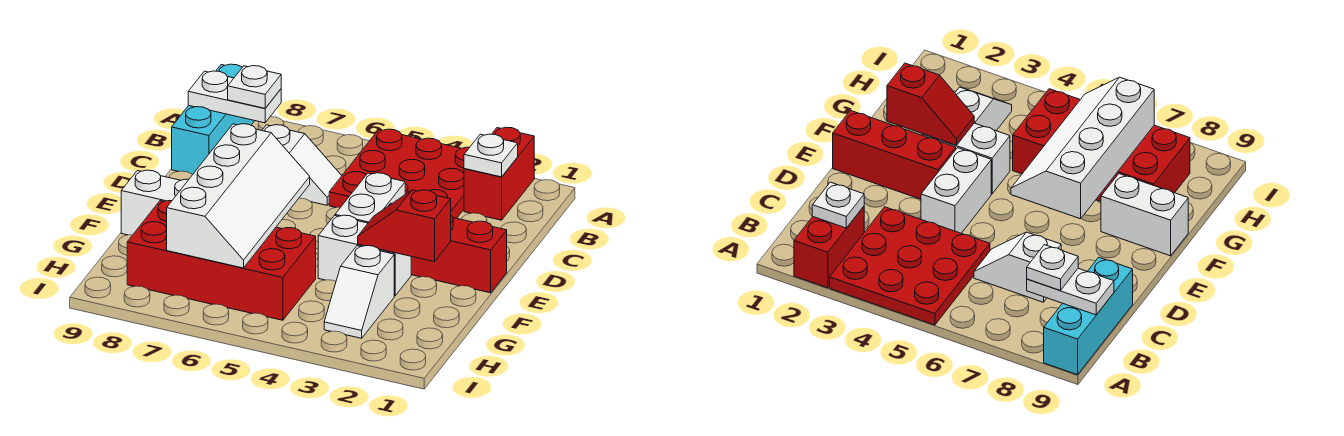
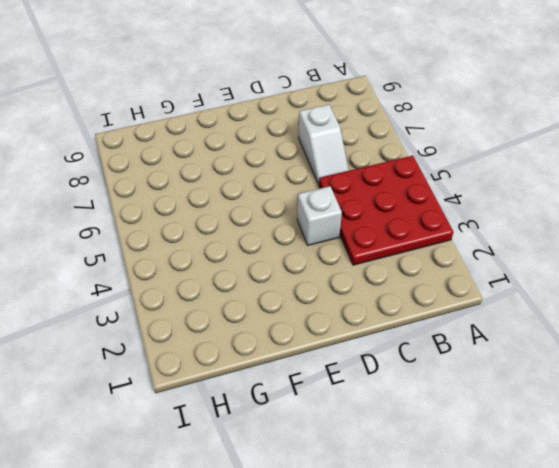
white brick D4 level 1 -> white brick D4:E4 level 1
none -> red brick A2:B2 level 1
none -> cyan brick A9:C9 level 1
none -> red brick E1:E3 level 1

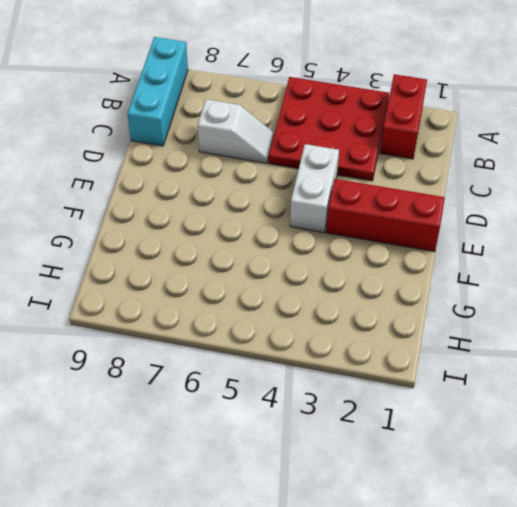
none -> white brick F3:F4 level 1
none -> white brick F8:F9 level 1
none -> white slope G3:H3 level 1 top G

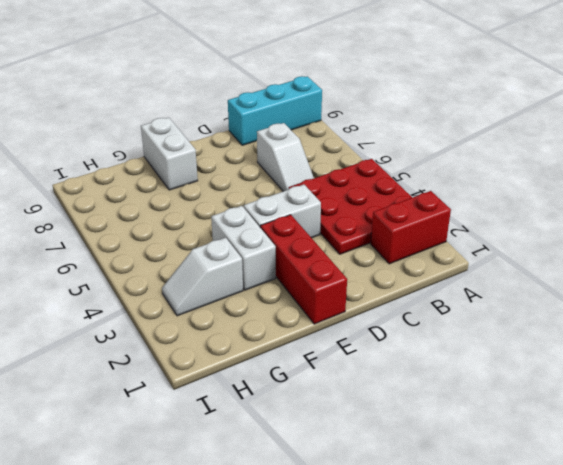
none -> red brick G5:H8 level 1
none -> white plate B2 level 2
none -> white plate B8:B9 level 2

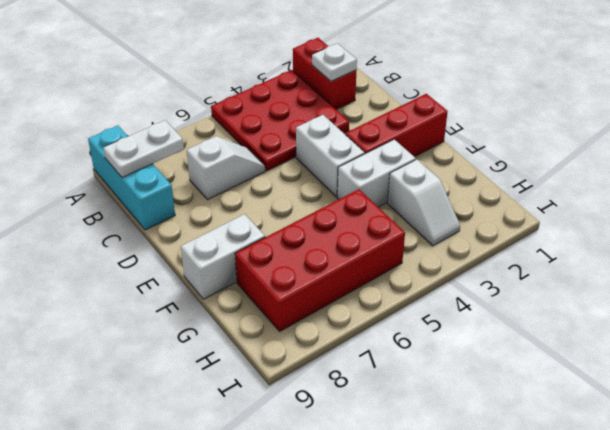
none -> white slope E6:H7 level 2 top 7
none -> red slope F2:F3 level 2 top 2
none -> white plate B8 level 3

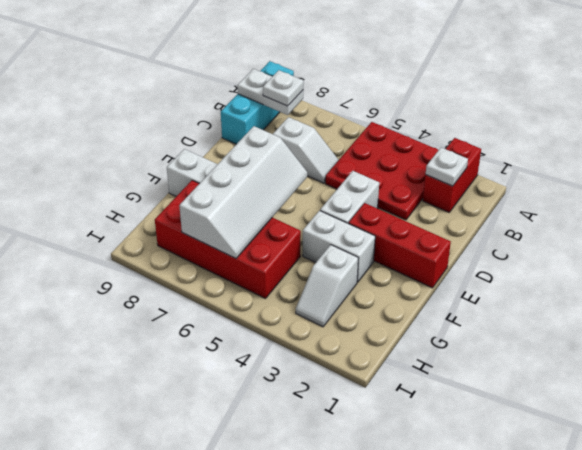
none -> red slope F2:F3 level 2 top 2

